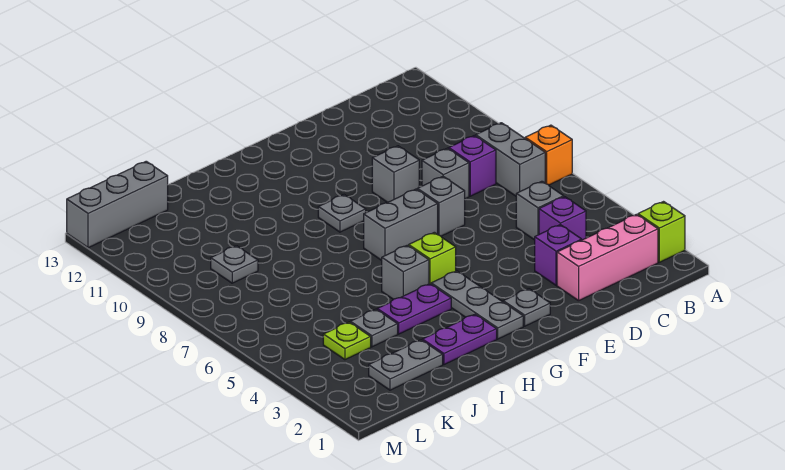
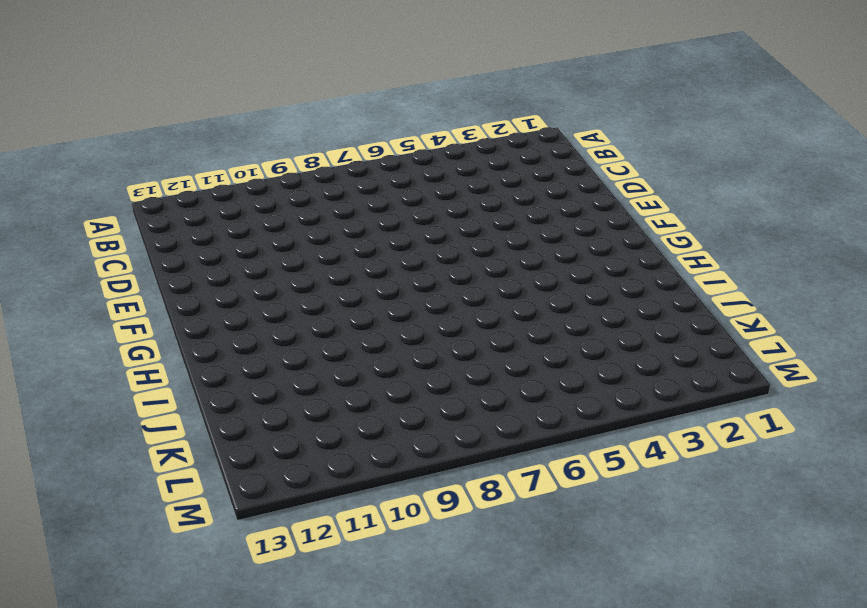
none -> lime brick A2 level 1
none -> orange brick A7 level 1
none -> pink brick B2:D2 level 1

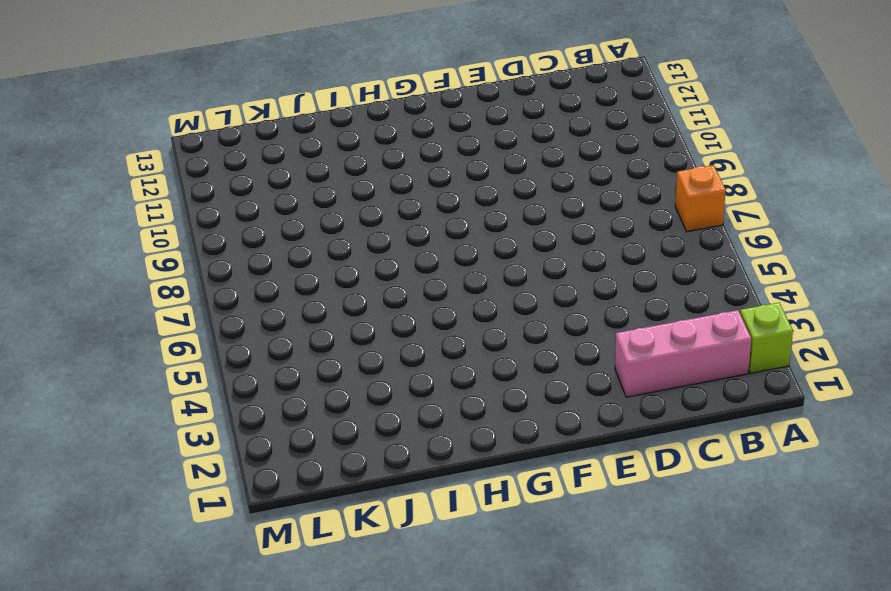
none -> grey brick B7:B8 level 1
none -> purple brick C4 level 1
none -> grey brick C5 level 1

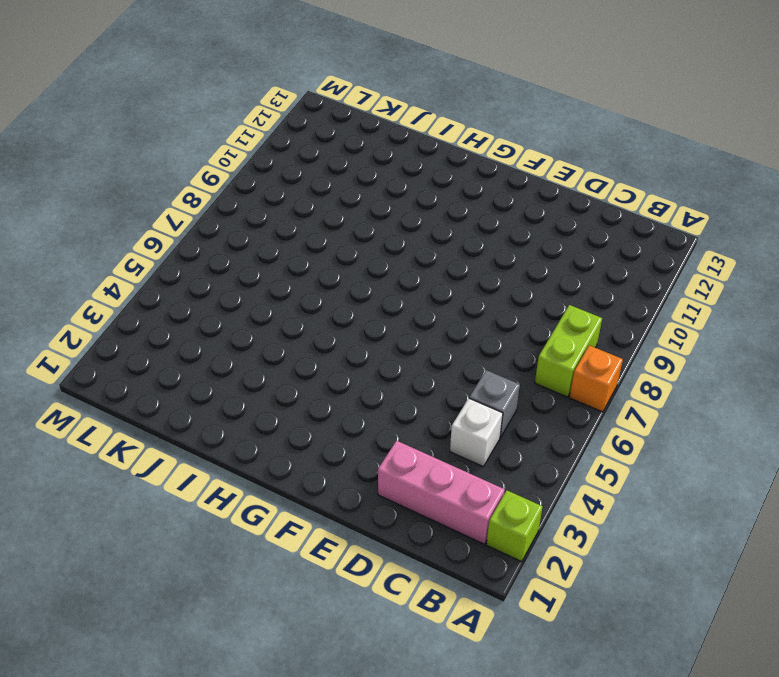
lime brick B7:B8 level 1 -> grey brick B7:B8 level 1
white brick C4 level 1 -> purple brick C4 level 1
none -> purple brick C8 level 1
none -> purple brick D3 level 1
none -> grey brick D8 level 1

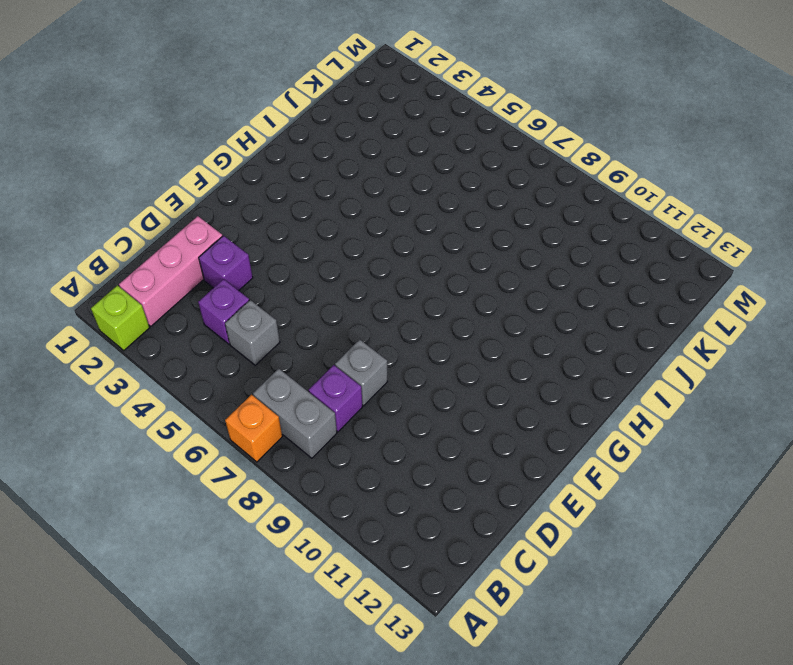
none -> grey brick E7 level 1
none -> grey brick E9 level 1
none -> grey plate F2 level 1

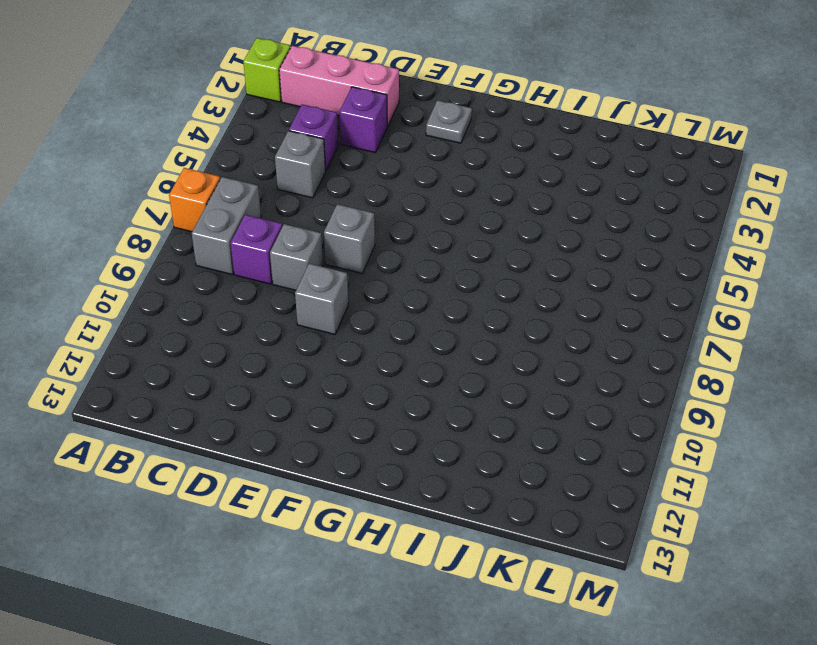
none -> grey brick F7:G7 level 1
none -> grey plate G2:G4 level 1
none -> lime brick G5 level 1

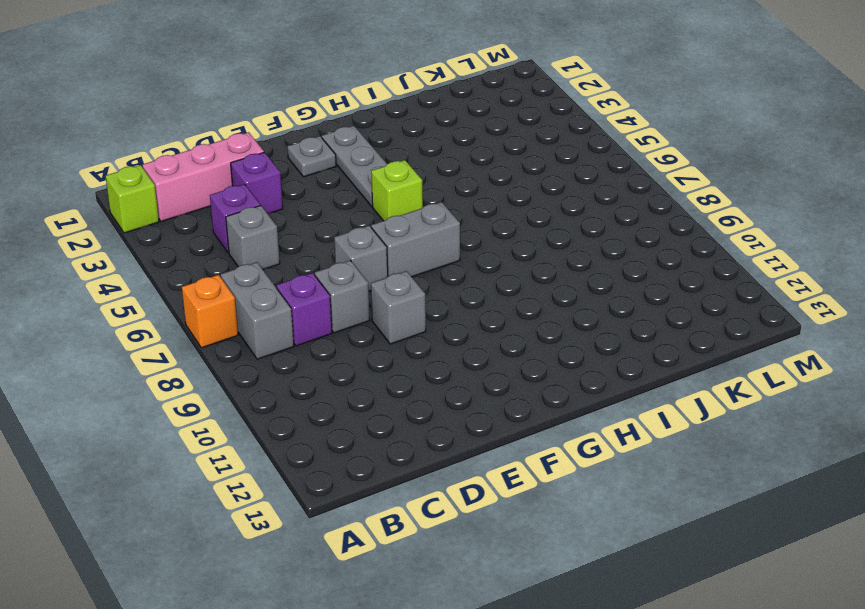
none -> grey plate G9 level 1
none -> purple plate H2:I2 level 1
none -> purple plate H4:I4 level 1

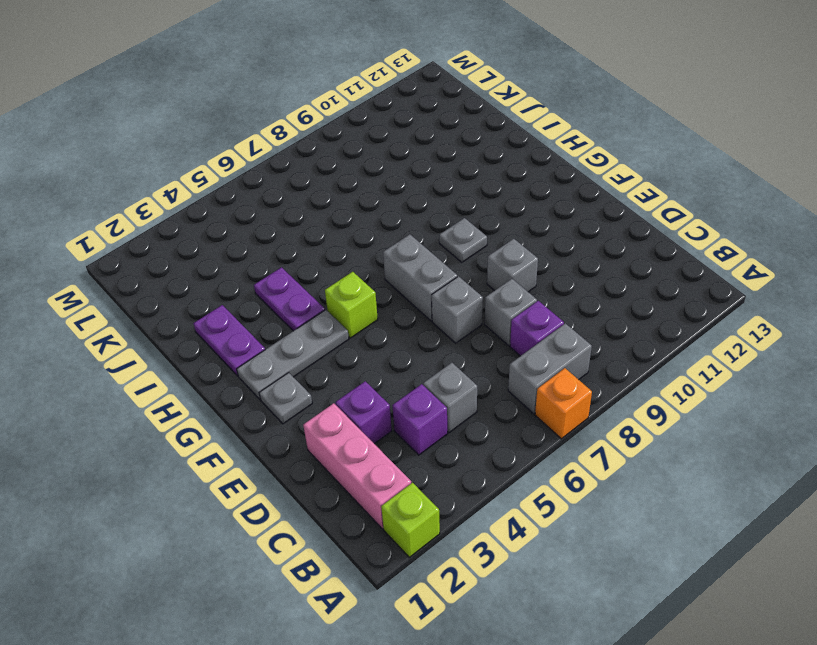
none -> grey brick H5 level 1
none -> grey plate J2:K2 level 1
none -> grey plate J4 level 1

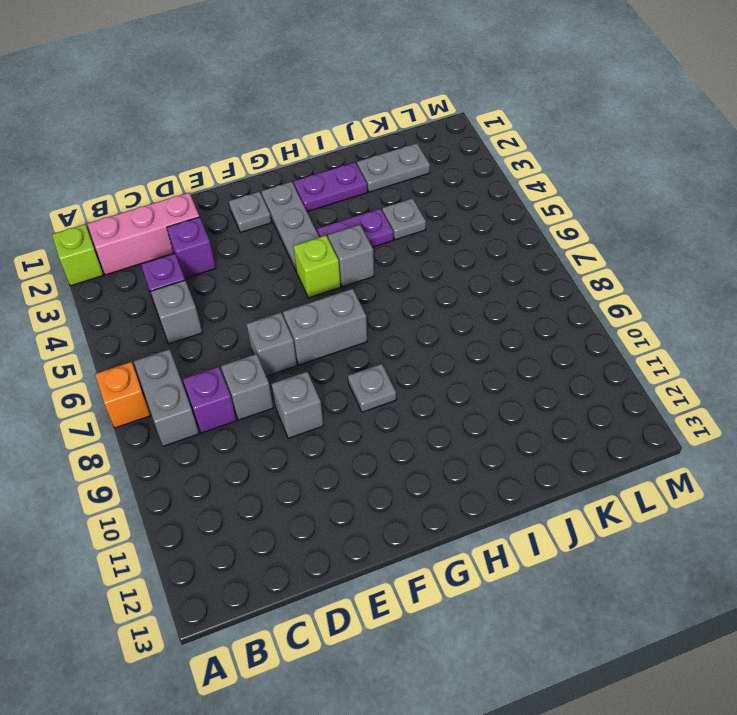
none -> lime plate K4 level 1
none -> grey plate K9 level 1
none -> grey brick K13:M13 level 1

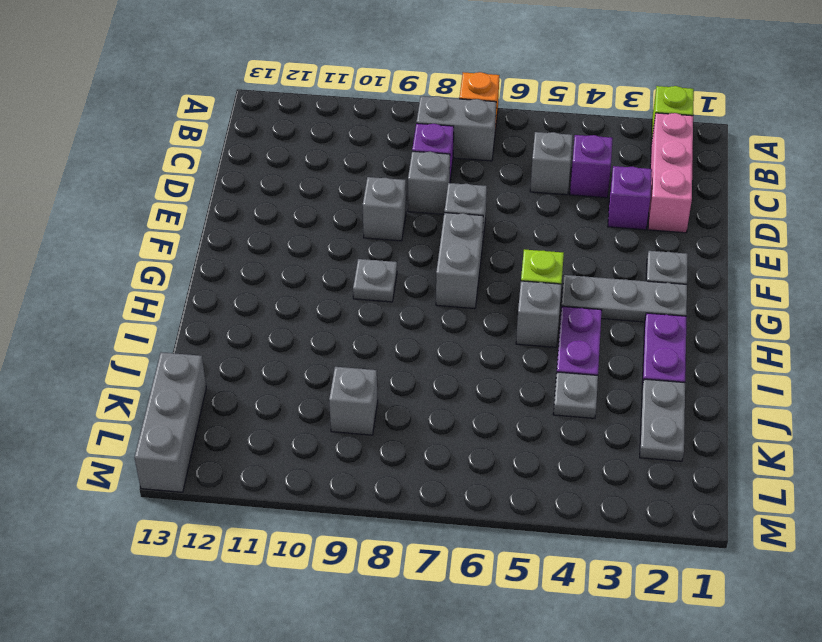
grey brick K9 level 1 -> grey plate K9 level 1
none -> lime plate K4 level 1

